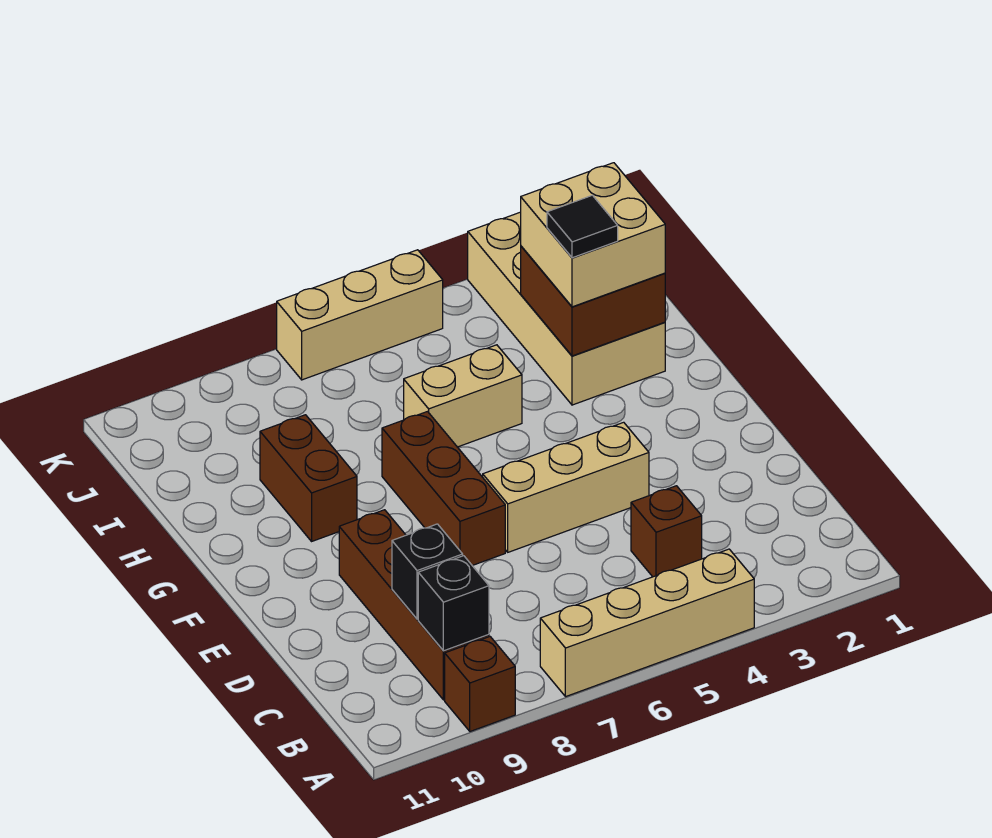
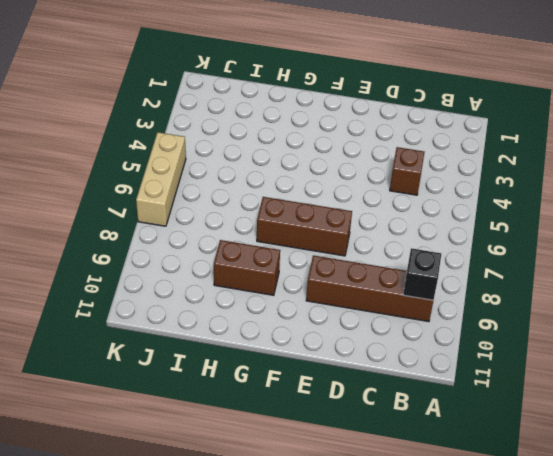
none -> tan brick A4:A7 level 1
none -> brown brick A9 level 1
none -> tan brick E4:E6 level 1

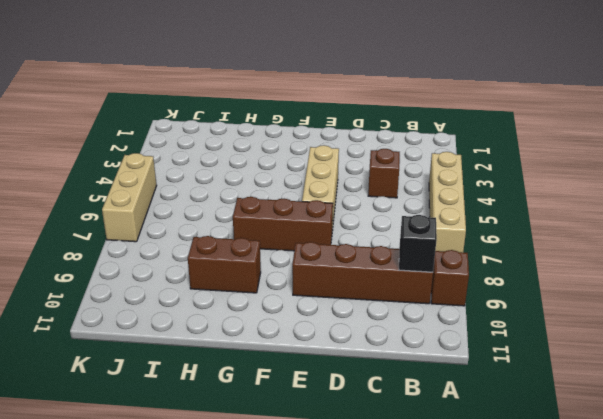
none -> tan brick H2:K3 level 1
none -> tan brick H5:H6 level 1
none -> black brick C9 level 2

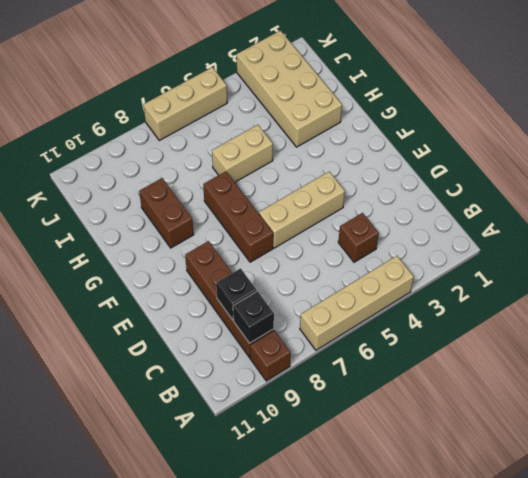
none -> brown brick H2:I3 level 2
none -> tan brick H2:I3 level 3
none -> black tile H3 level 4

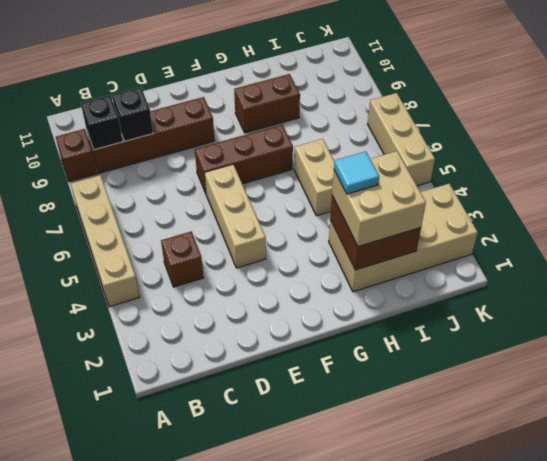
cyan tile H3 level 4 -> black tile H3 level 4

